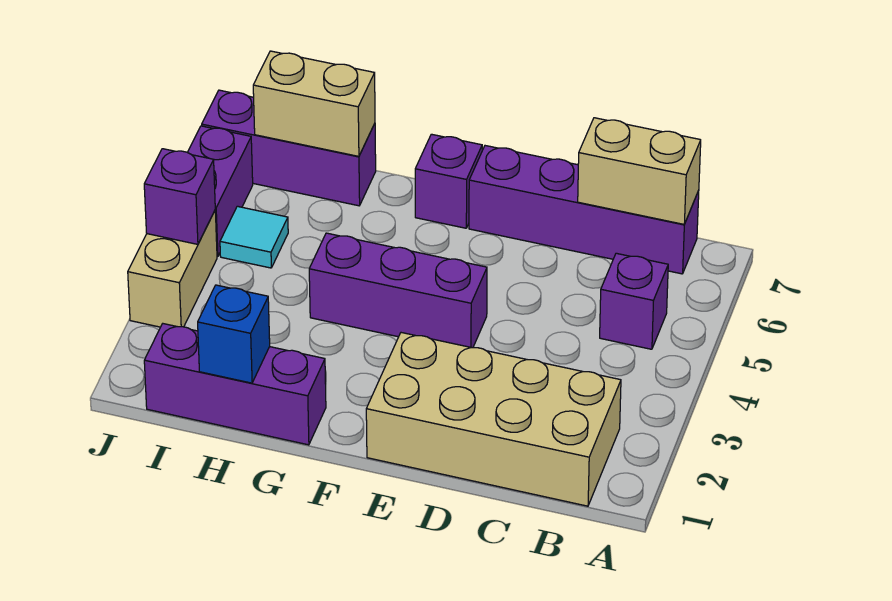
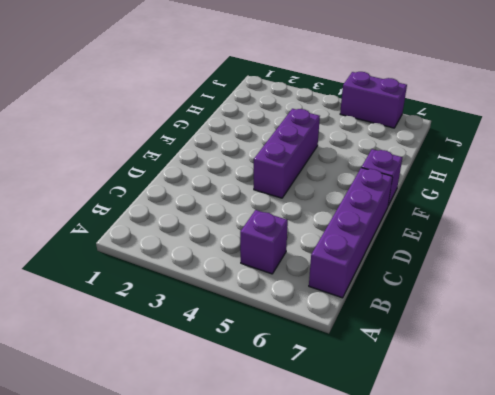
none -> tan brick B1:E2 level 1
none -> purple brick G1:I1 level 1
none -> purple brick H7:J7 level 1

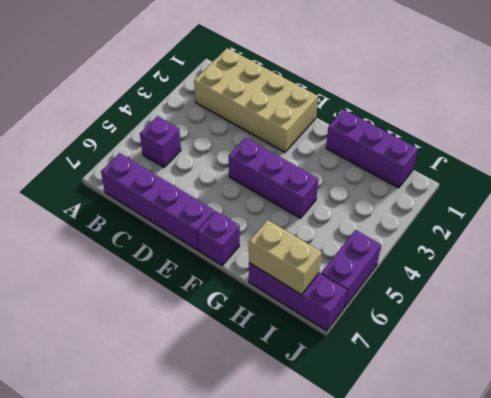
none -> cyan tile I5 level 1
none -> tan brick J3:J4 level 1
none -> tan brick B7:C7 level 2

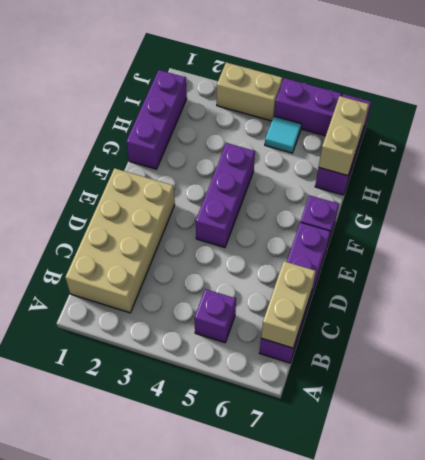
none -> blue brick H1 level 2
none -> purple brick J4 level 2

